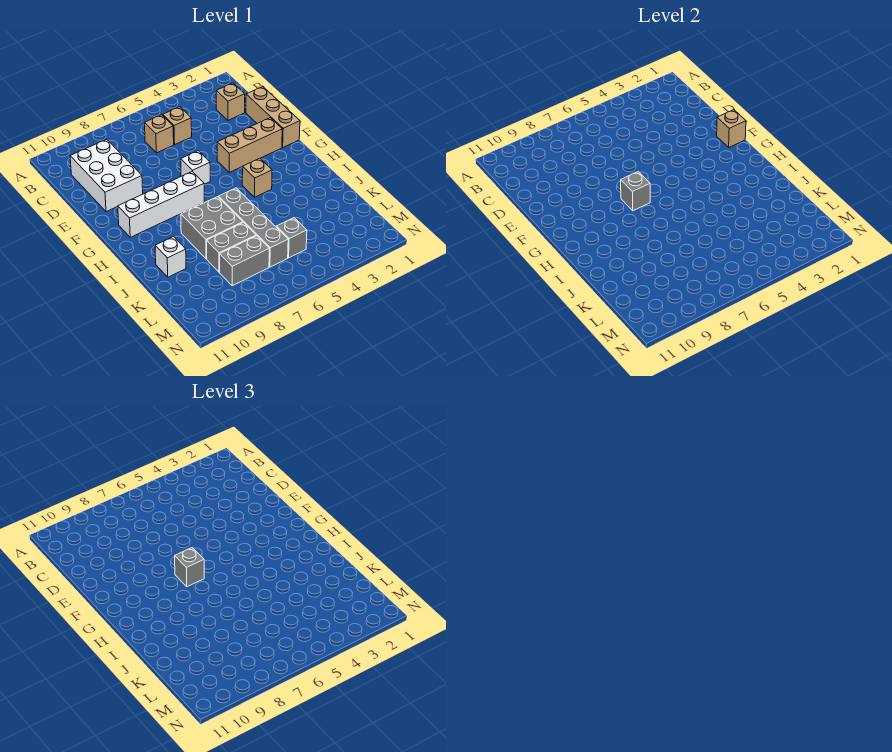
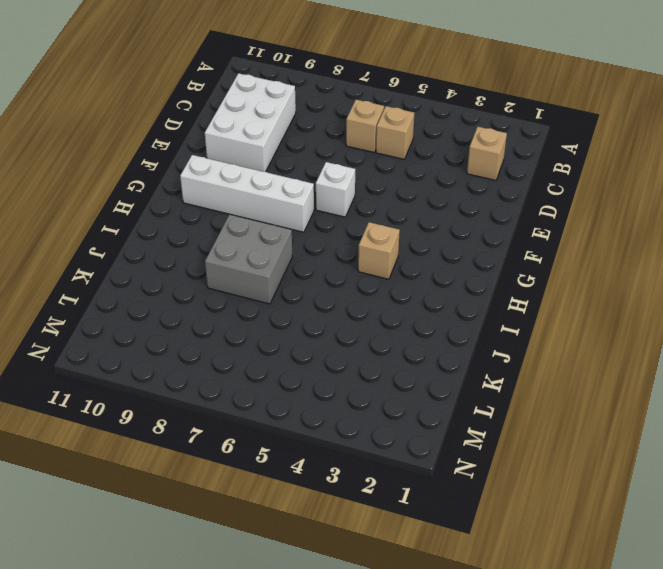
none -> tan brick D1:F1 level 1
none -> tan brick F2:F4 level 1
none -> grey brick I6:L6 level 1

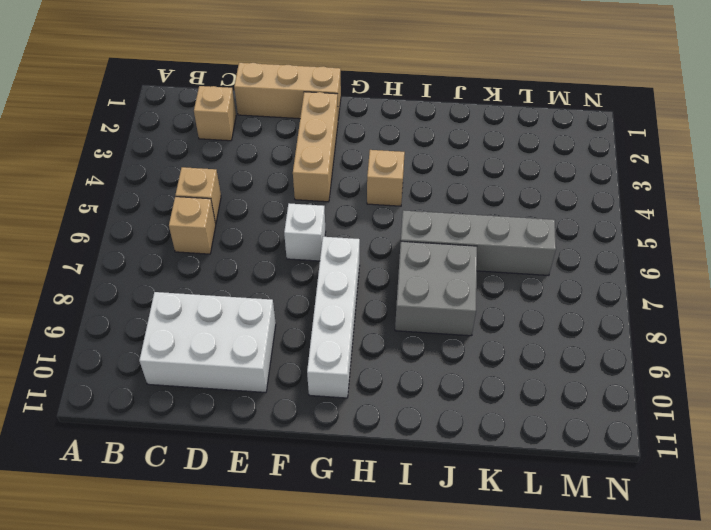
none -> white brick J10 level 1
none -> grey brick K7:K8 level 1
none -> grey brick L5 level 1

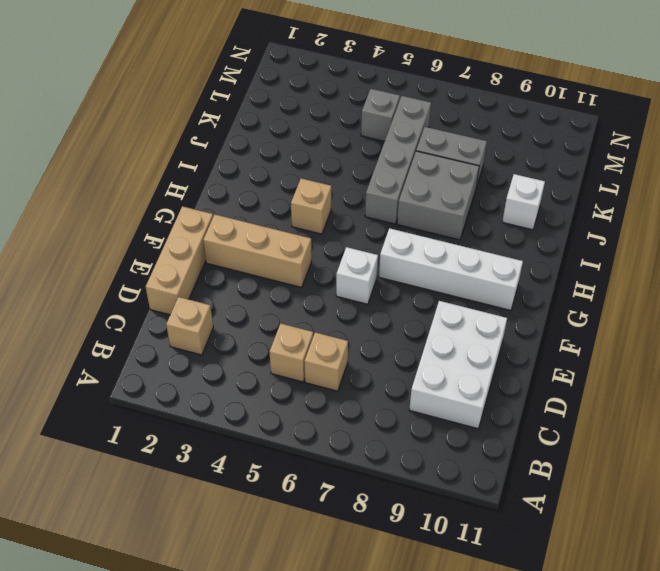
none -> grey brick L7:L8 level 1
none -> tan brick F1 level 2
none -> grey brick G7 level 2

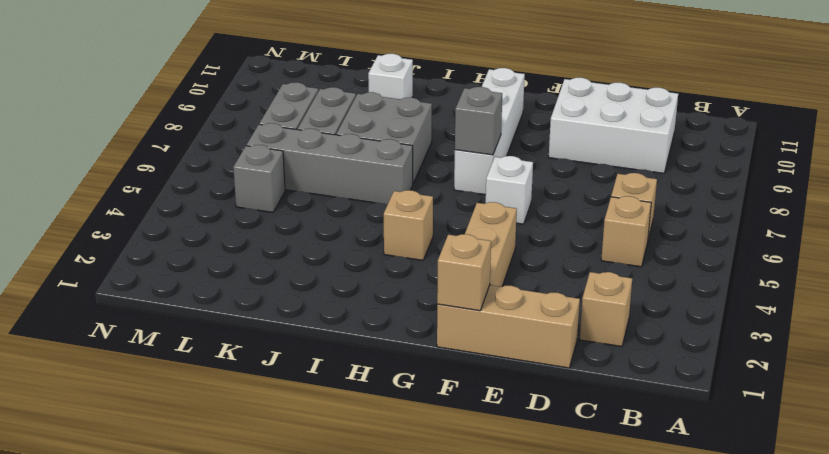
none -> grey brick G7 level 3

